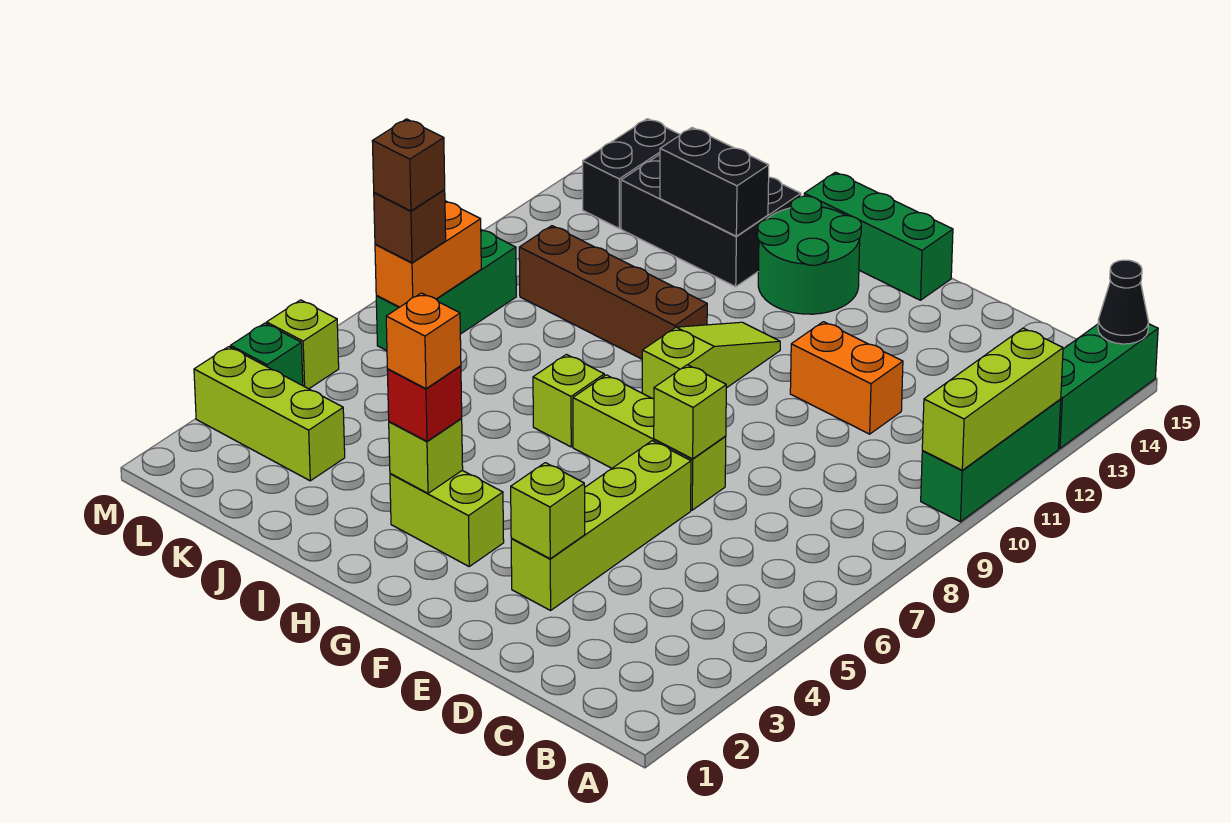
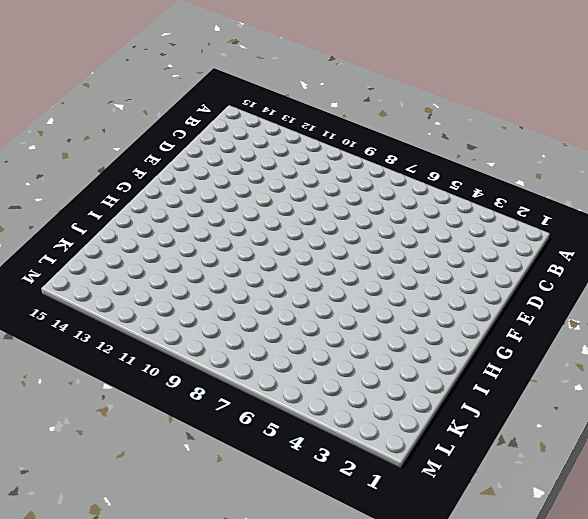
none -> green brick A10:A12 level 1
none -> green brick A13:A15 level 1
none -> orange brick D11:E11 level 1

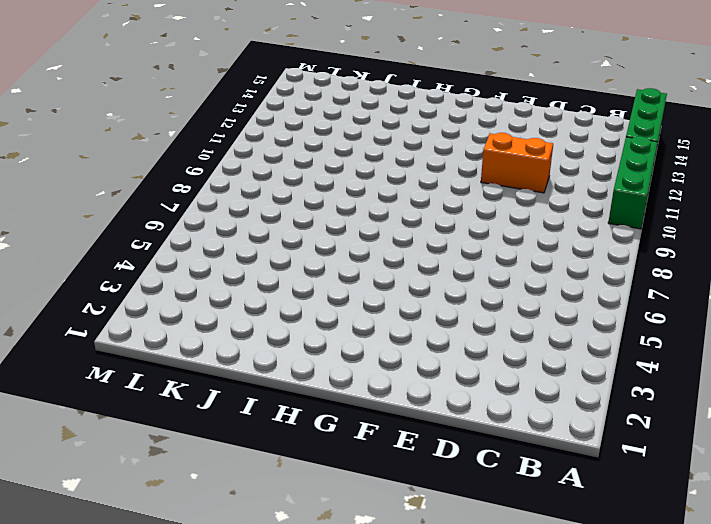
none -> lime brick E3:E6 level 1
none -> lime brick E7:G7 level 1
none -> green brick F15:H15 level 1

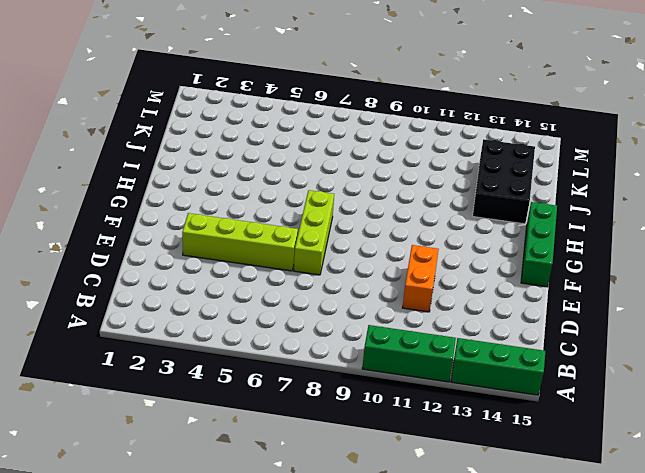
none -> lime brick G3:H3 level 1
none -> lime slope G9:G11 level 1 top 9
none -> green round brick G13:H14 level 1

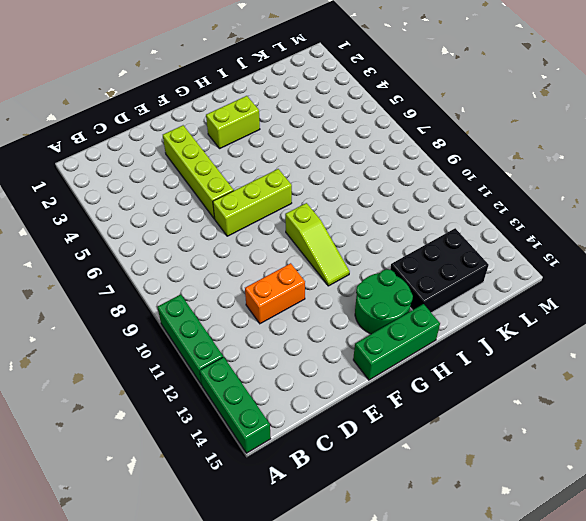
none -> lime brick H7 level 1
none -> brown brick H10:K10 level 1
none -> lime brick K3:M3 level 1

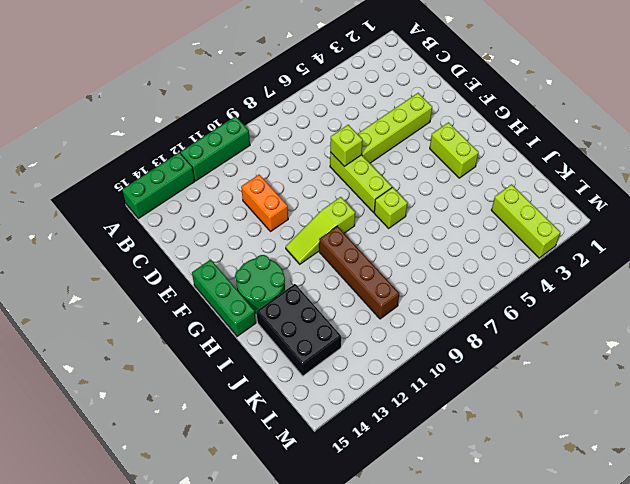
none -> green brick L7:L9 level 1
none -> black brick L13:L14 level 1
none -> green brick M4 level 1

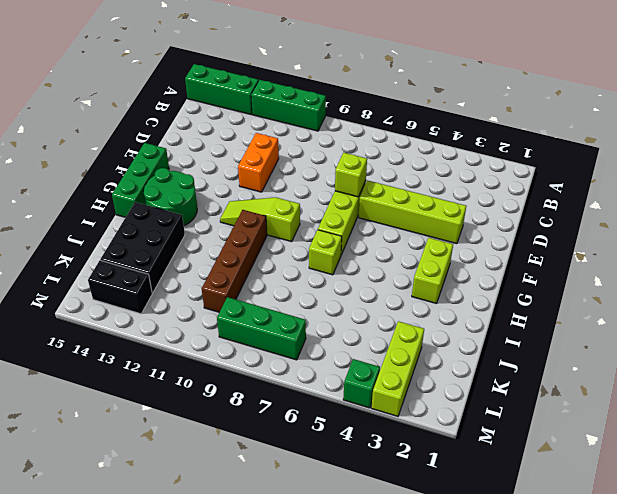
none -> lime brick M5 level 1
none -> lime brick A10:A12 level 2
none -> black cone A15 level 2

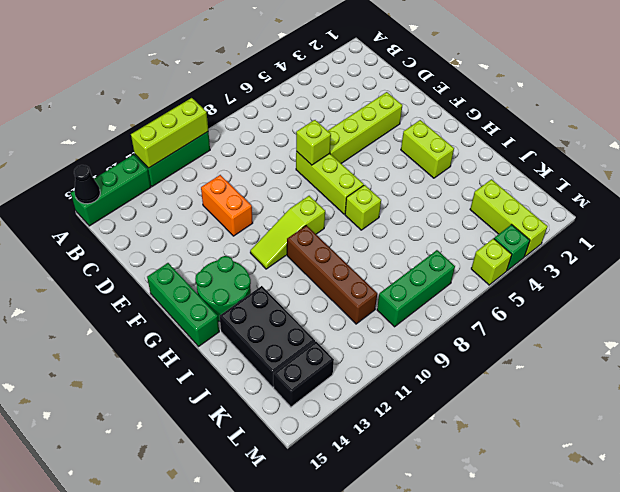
none -> lime brick E3 level 2
none -> lime brick H3 level 2
none -> black brick I13:J13 level 2

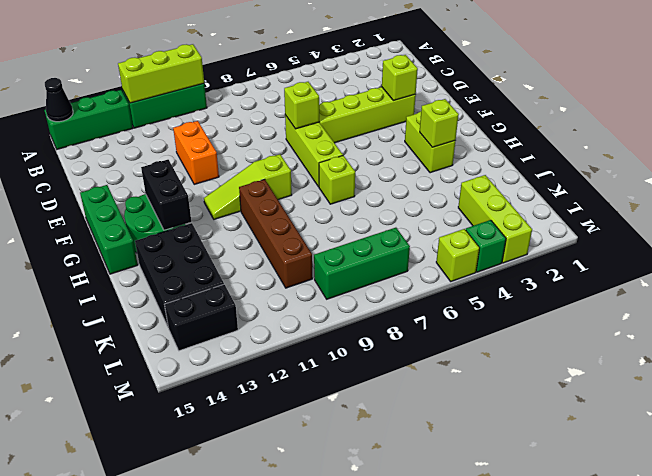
black brick G13:H13 level 2 -> black brick I13:J13 level 2
none -> orange brick L7:L8 level 2
none -> red brick H3 level 3
none -> brown brick L7 level 3

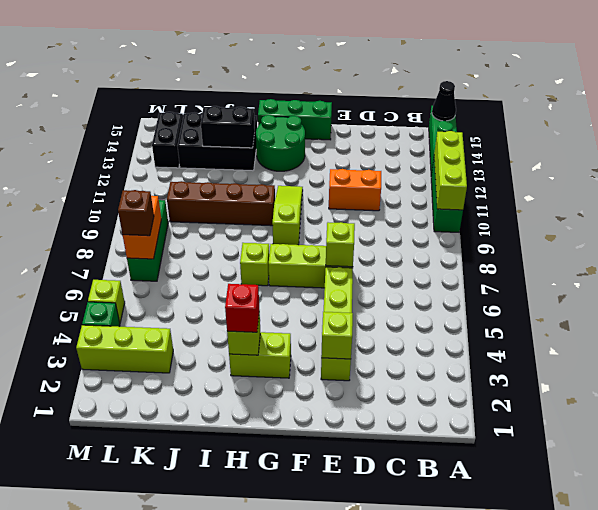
none -> orange brick H3 level 4
none -> brown brick L7 level 4

